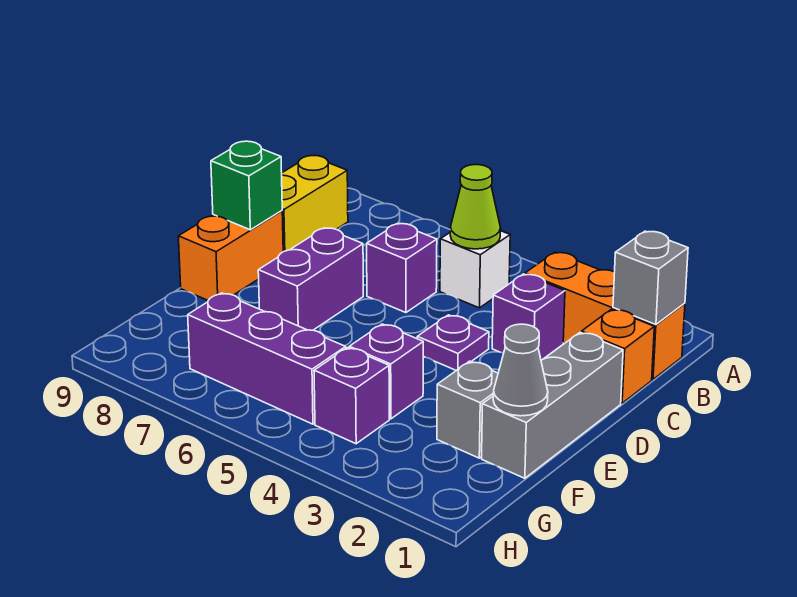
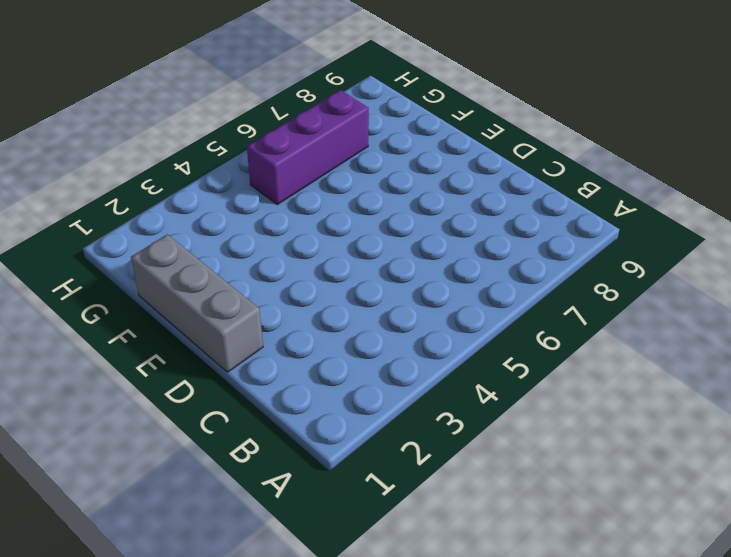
none -> orange brick B1:B3 level 1
none -> white brick B5 level 1
none -> yellow brick B9:C9 level 1

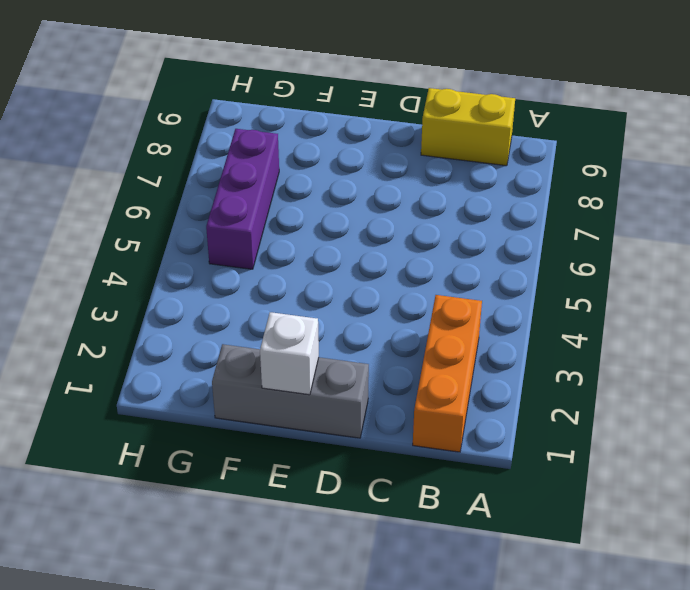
white brick E1 level 2 -> white brick B5 level 1
none -> orange brick C1 level 1
none -> purple brick C3 level 1
none -> purple brick C6 level 1

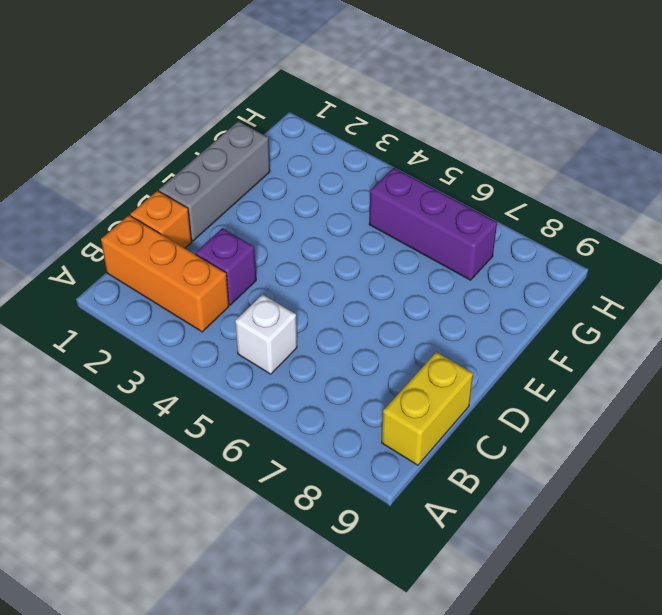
none -> purple brick C6 level 1
none -> purple plate D4 level 1
none -> purple brick D7:E7 level 1

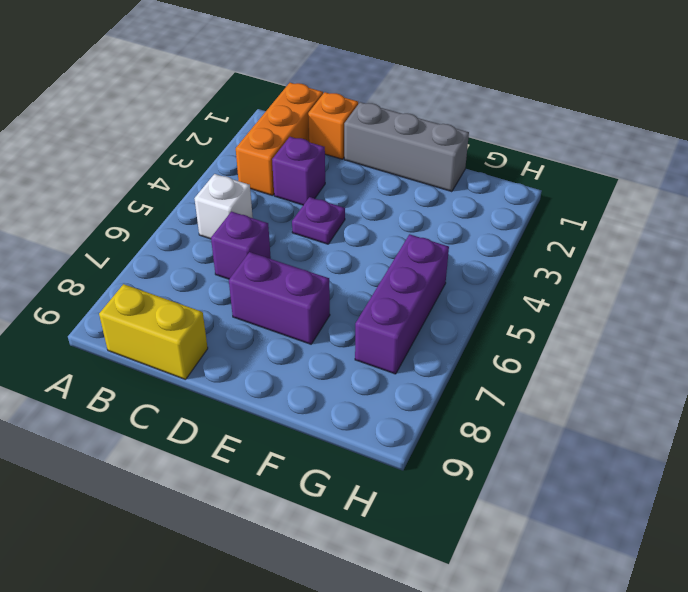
none -> orange brick D9:E9 level 1
none -> grey brick F2 level 1
none -> purple brick F4 level 1

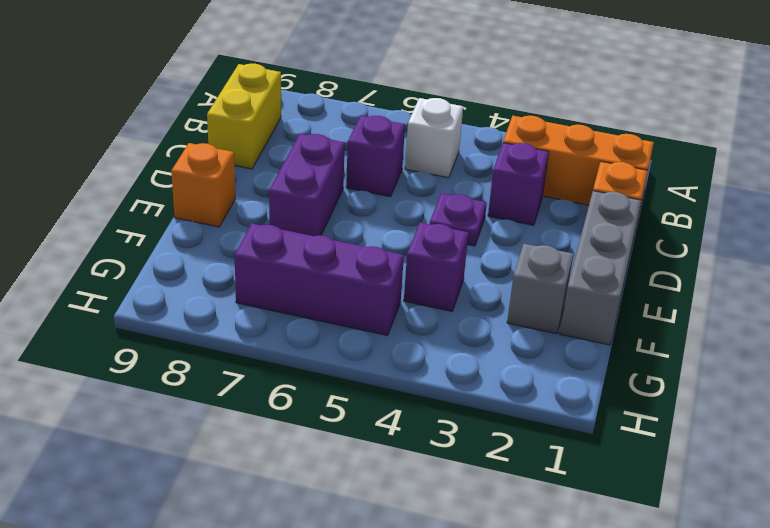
orange brick E9 level 1 -> orange brick D9:E9 level 1
none -> purple brick G4 level 1
none -> grey brick B1 level 2
none -> lime cone B5 level 2

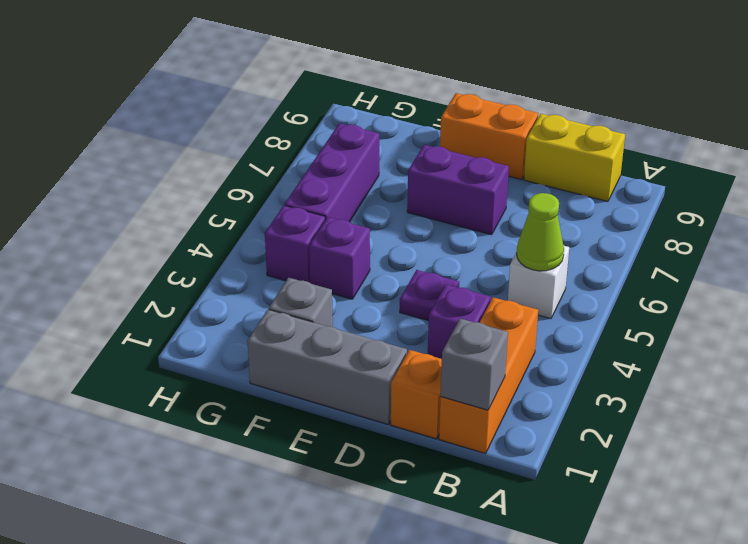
none -> purple brick C6 level 1
none -> green brick D9 level 2
none -> grey cone F1 level 2

